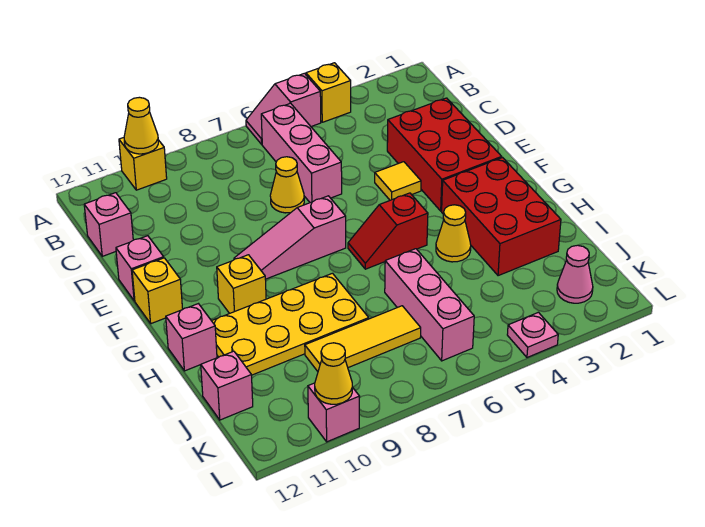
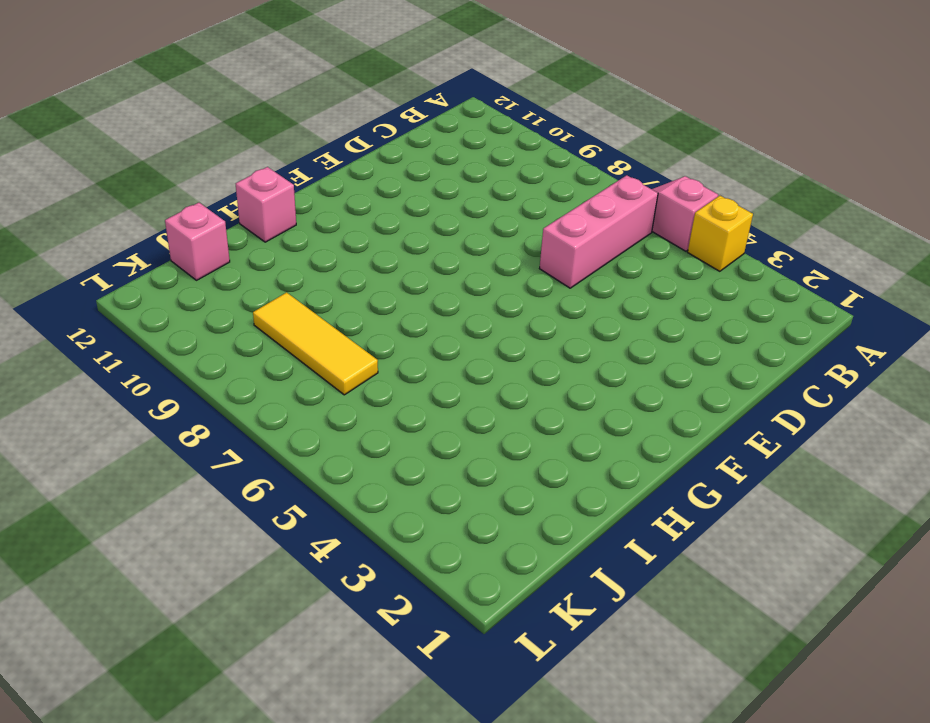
none -> yellow brick A10 level 1
none -> pink brick C12 level 1
none -> red brick D2:F3 level 1

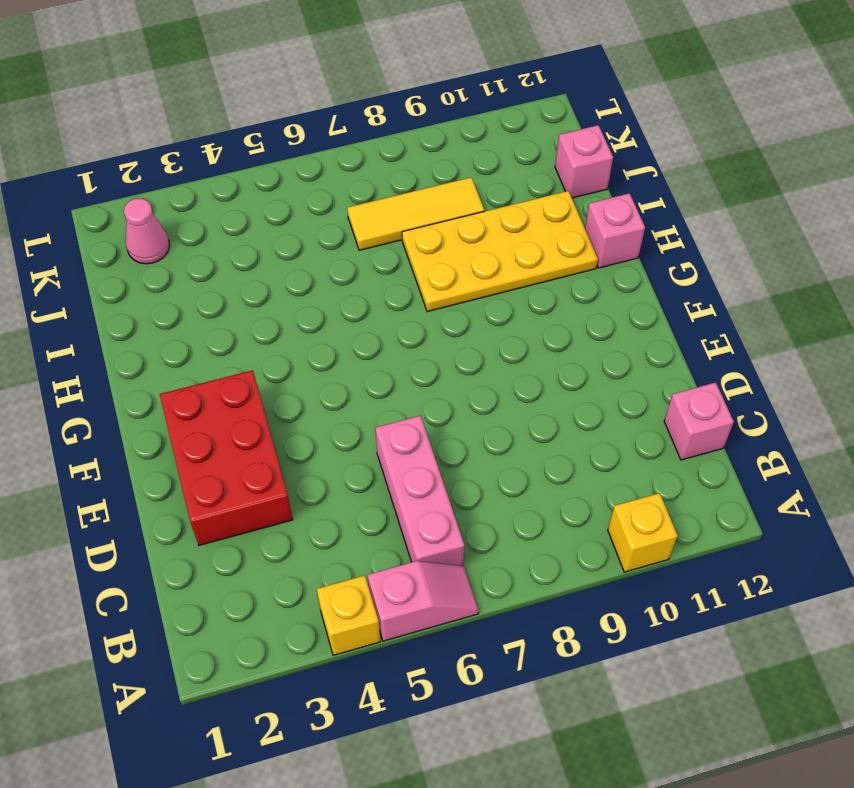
none -> yellow cone D7 level 1
none -> yellow tile E4 level 1
none -> pink brick E12 level 1

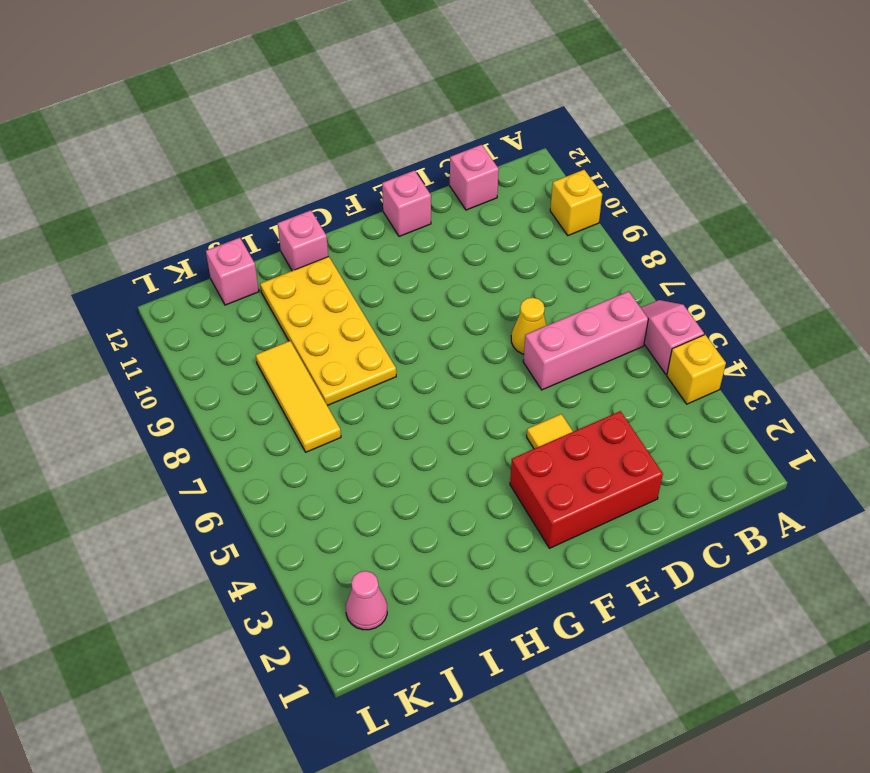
none -> pink slope F7:F9 level 1 top 7
none -> yellow brick F12 level 1
none -> red brick G2:I3 level 1

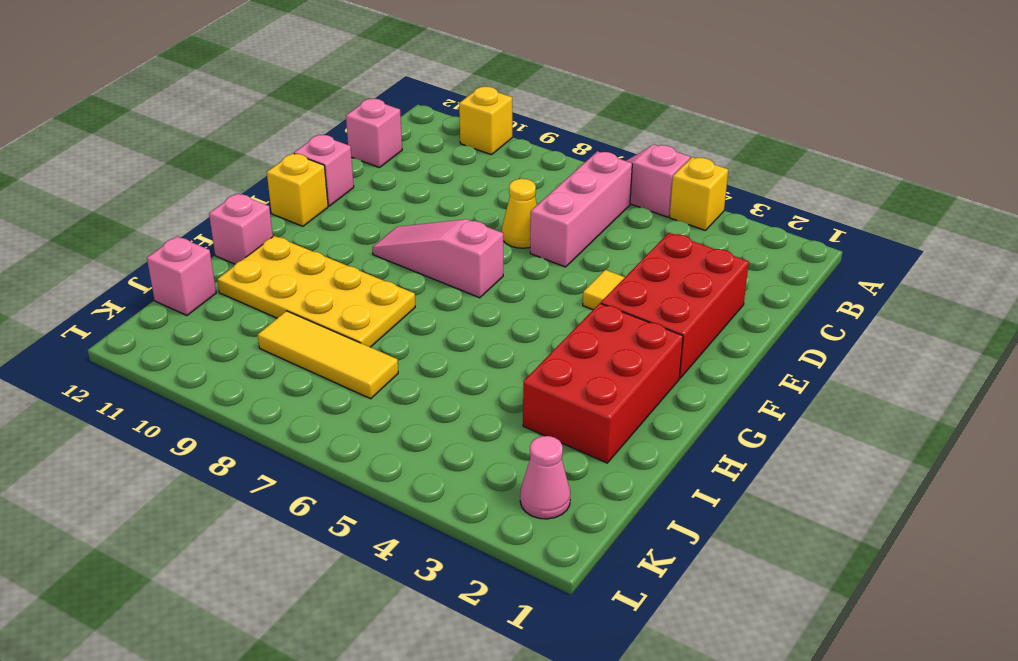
none -> red slope G5:G6 level 1 top 5
none -> yellow brick G10 level 1
none -> yellow cone H4 level 1

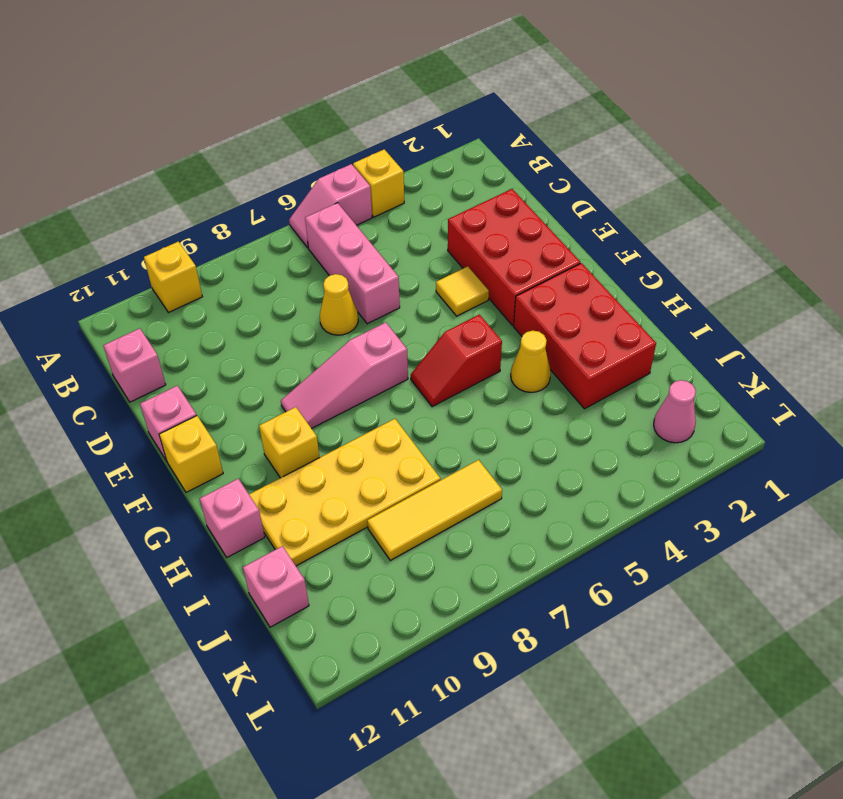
none -> pink brick I6:K6 level 1
none -> pink plate L4 level 1
none -> pink brick L10 level 1

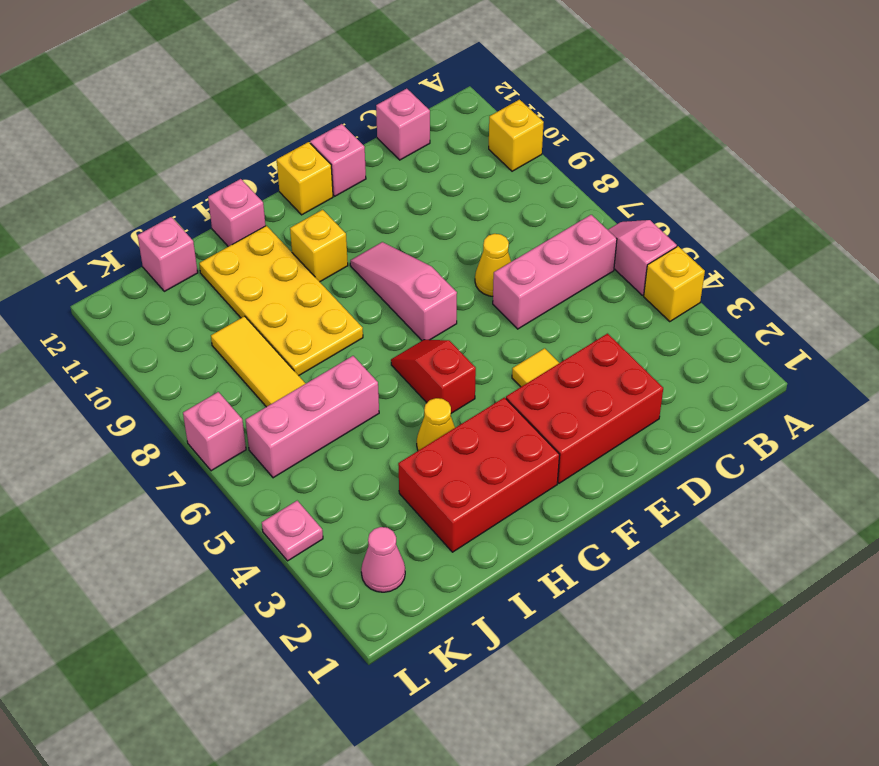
pink brick L7 level 1 -> pink brick L10 level 1
none -> yellow cone A10 level 2
none -> yellow cone L10 level 2

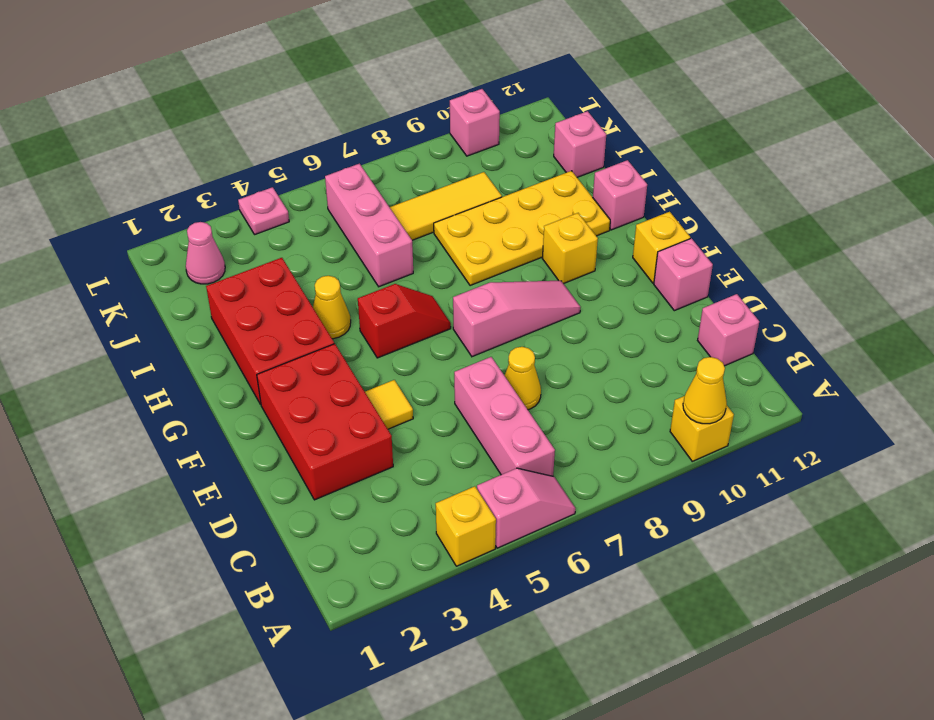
none -> yellow cone L10 level 2

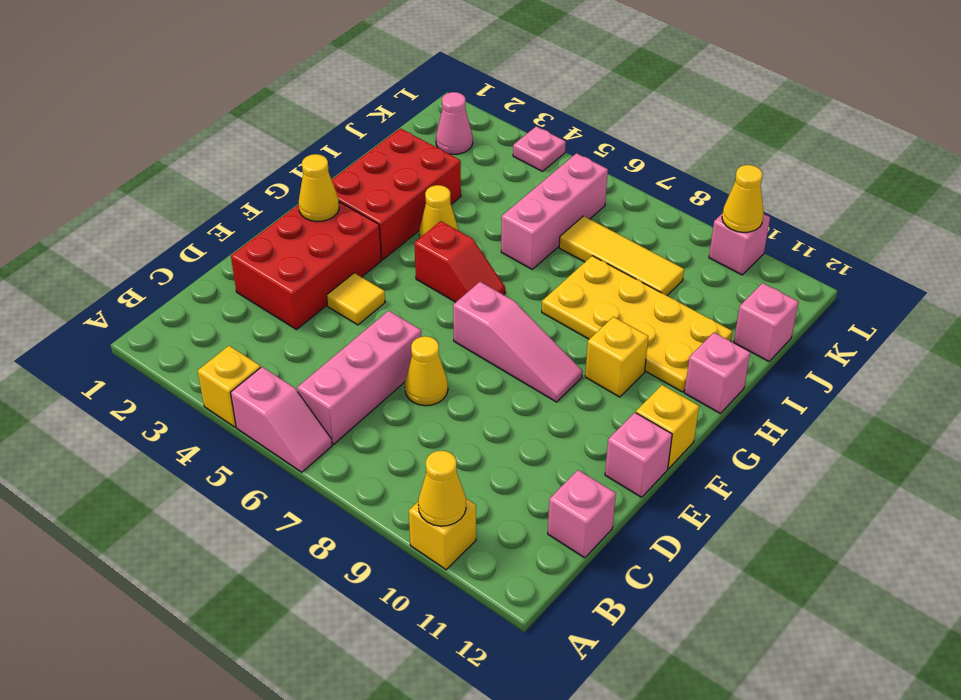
yellow cone F2 level 2 -> none

